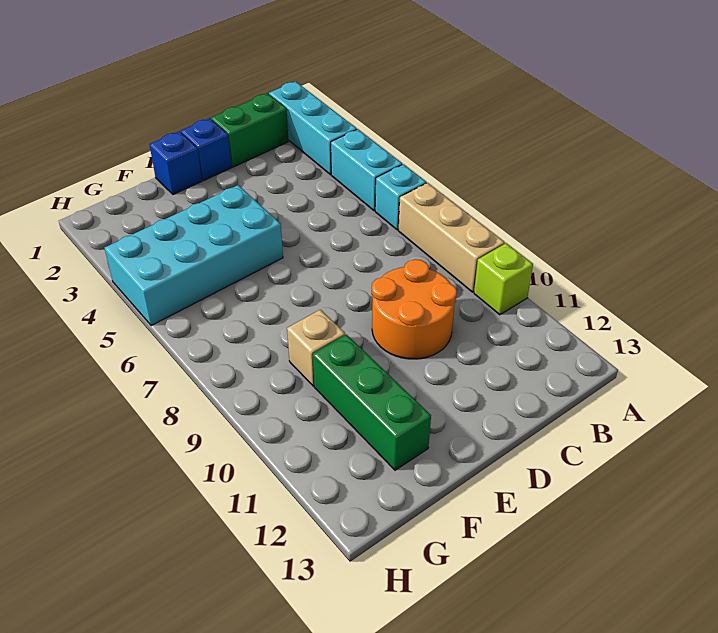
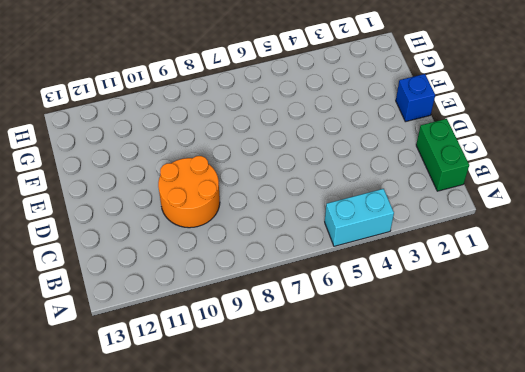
none -> cyan brick A1:A3 level 1
none -> cyan brick A6 level 1
none -> tan brick A7:A9 level 1

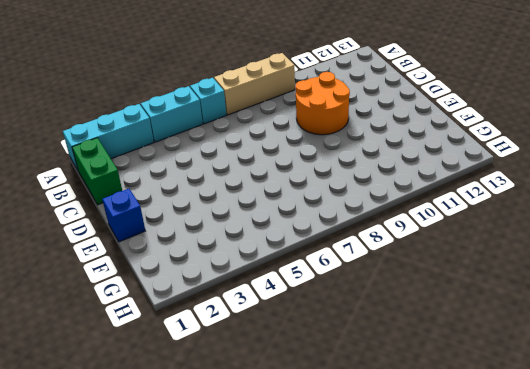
none -> lime brick A10 level 1
none -> blue brick D1 level 1
none -> cyan brick E4:H5 level 1

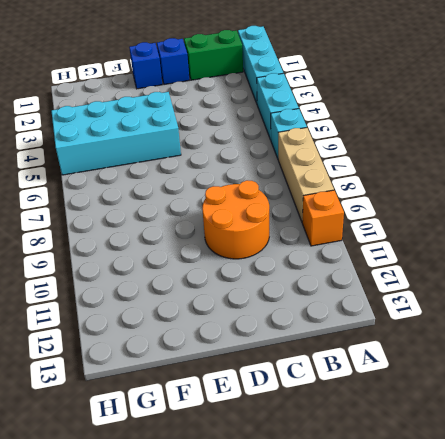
orange brick A10 level 1 -> lime brick A10 level 1
none -> tan brick F9 level 1
none -> green brick F10:F12 level 1

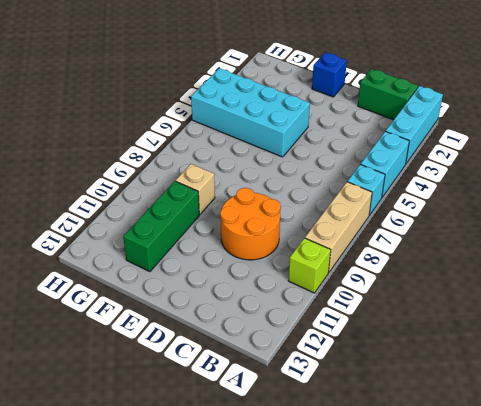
none -> blue brick D1 level 1

